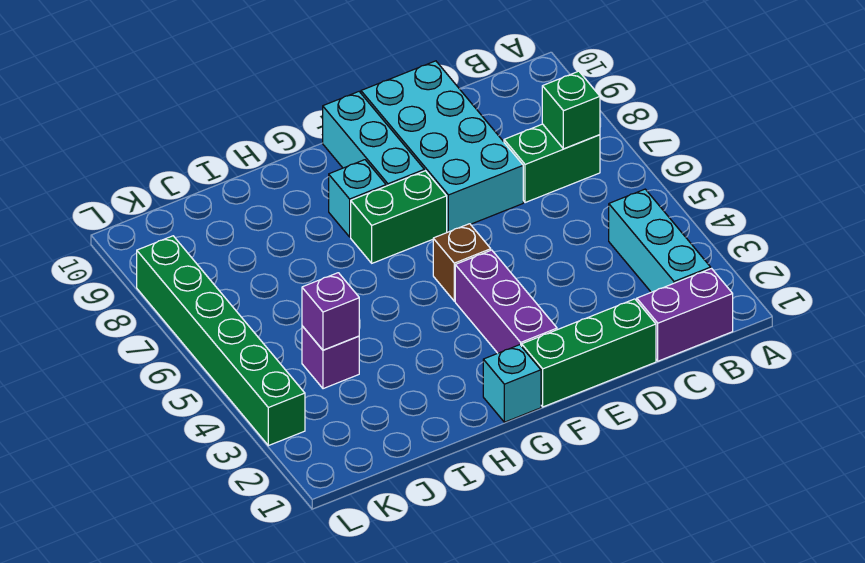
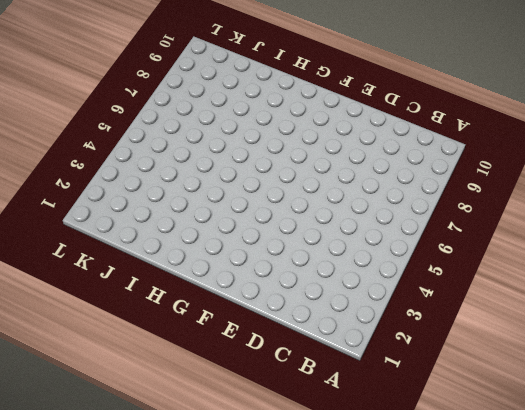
none -> purple brick B1:C1 level 1
none -> cyan brick B2:B4 level 1
none -> green brick B7:C7 level 1

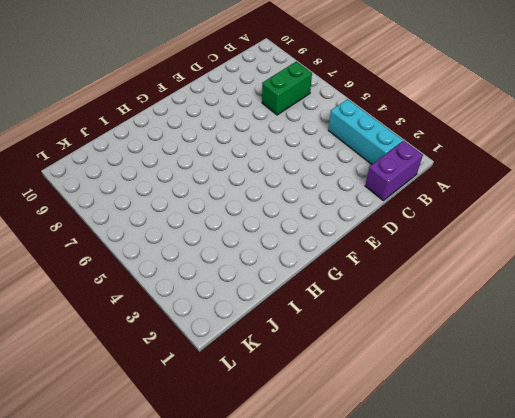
none -> green brick D1:F1 level 1
none -> cyan brick D7:E10 level 1
none -> purple brick F2:F4 level 1

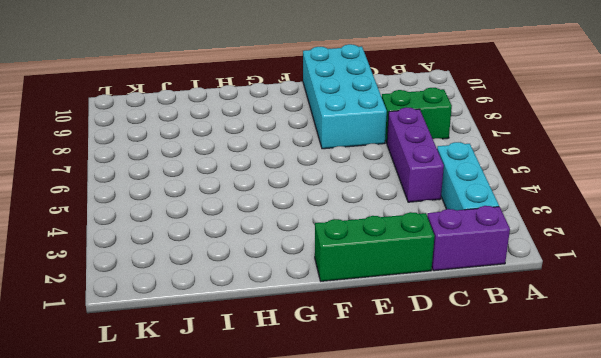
purple brick C4:C6 level 1 -> purple brick F2:F4 level 1
none -> brown brick F5 level 1
none -> green brick F7:G7 level 1
none -> cyan brick F8:F10 level 1

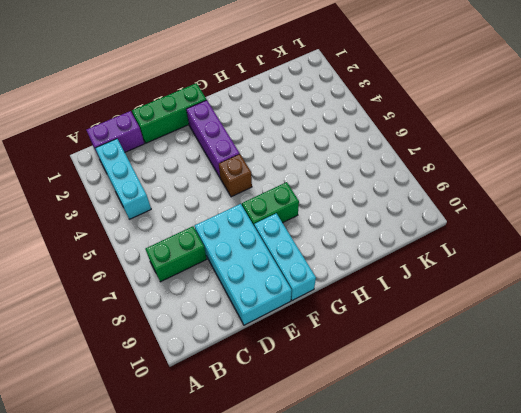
none -> cyan brick G1 level 1
none -> cyan brick G8 level 1
none -> purple brick J4 level 1

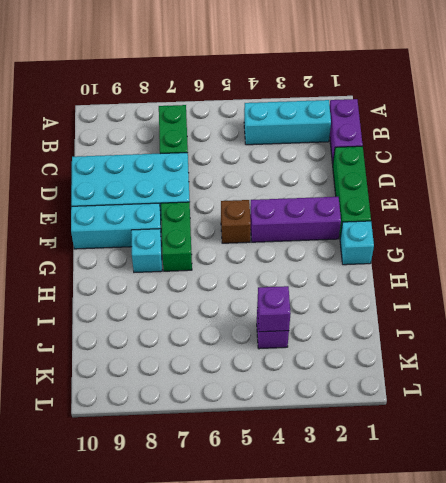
none -> green brick L3:L8 level 1
none -> green brick B7 level 2

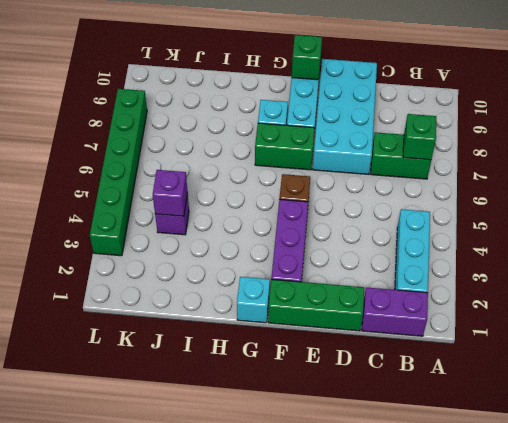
green brick F10 level 2 -> none

